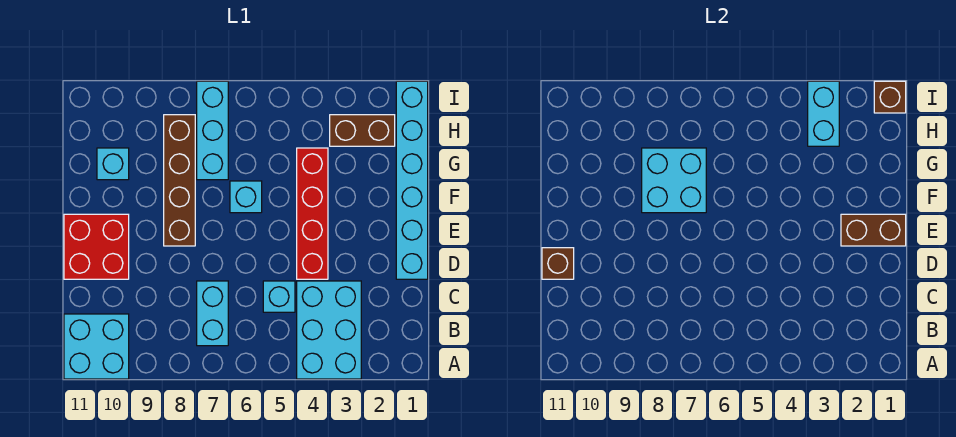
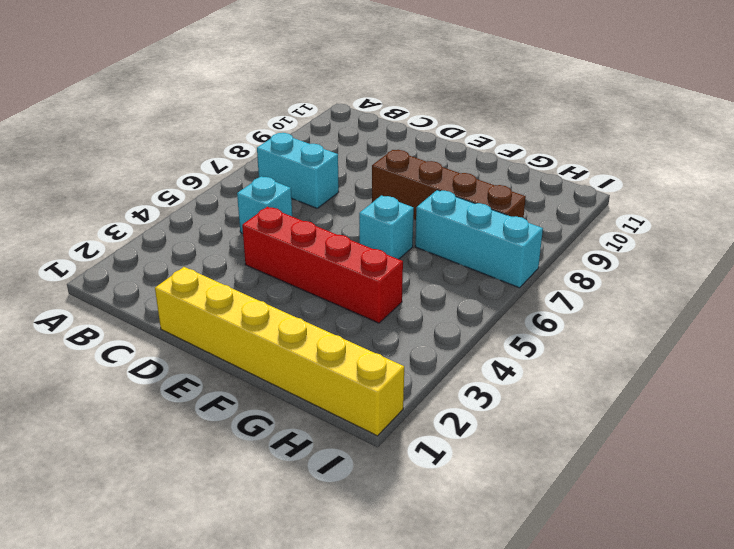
yellow brick D1:I1 level 1 -> cyan brick D1:I1 level 1
none -> cyan brick A3:C4 level 1
none -> cyan brick A10:B11 level 1
none -> red brick D10:E11 level 1

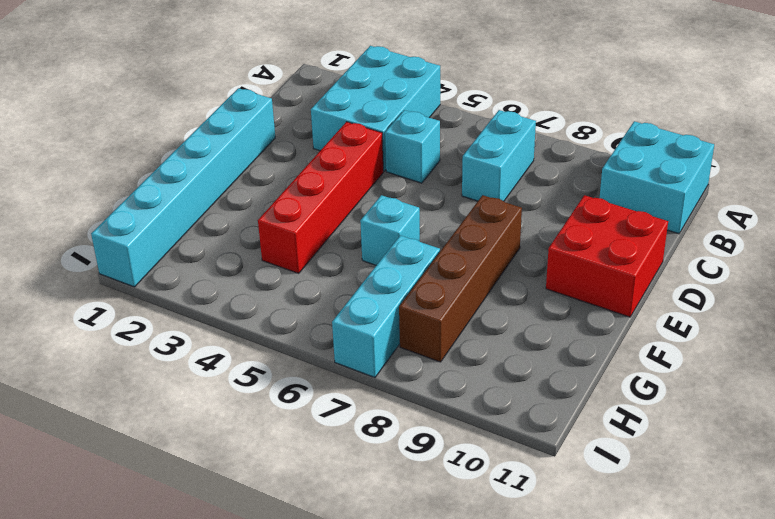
none -> cyan brick G10 level 1
none -> brown brick H2:H3 level 1
none -> brown brick D11 level 2

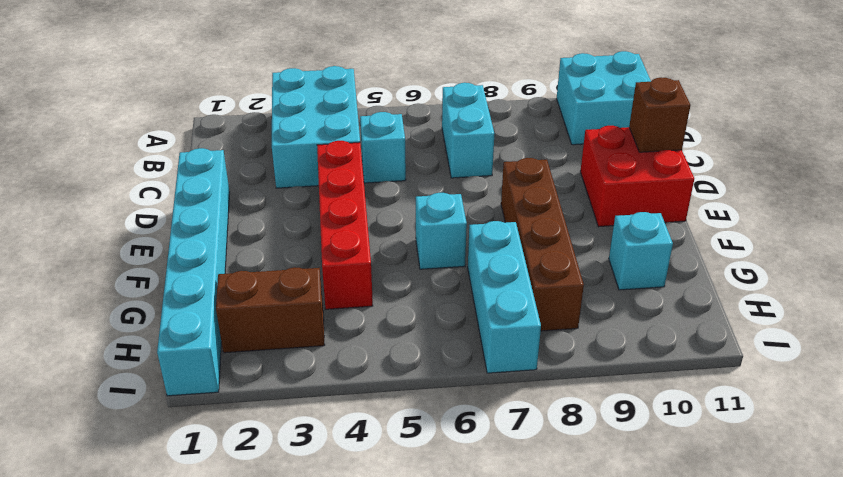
none -> brown brick E1:E2 level 2
none -> cyan brick F7:G8 level 2
none -> cyan brick H3:I3 level 2

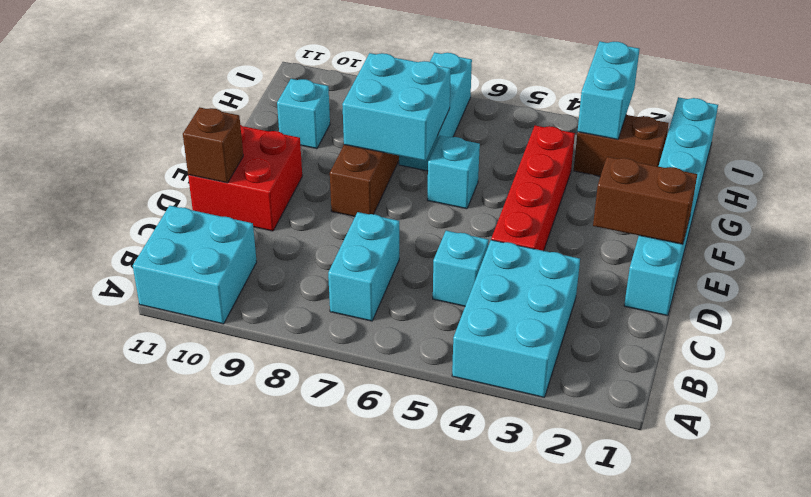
none -> brown brick I1 level 2

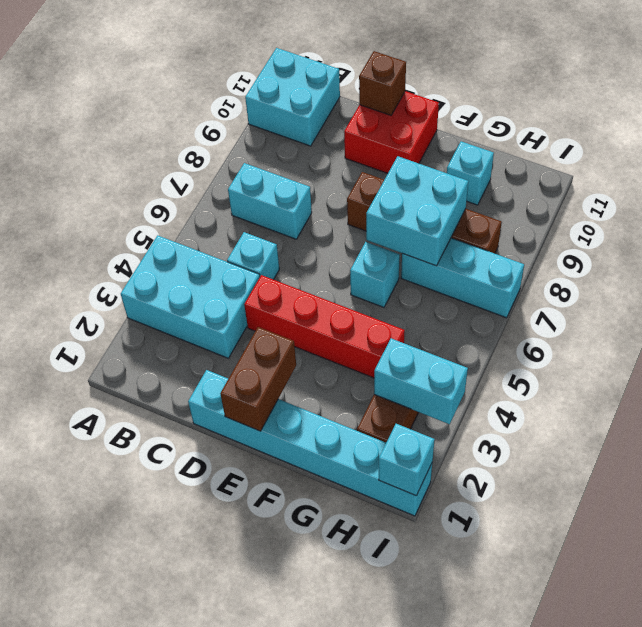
cyan brick I1 level 2 -> brown brick I1 level 2

